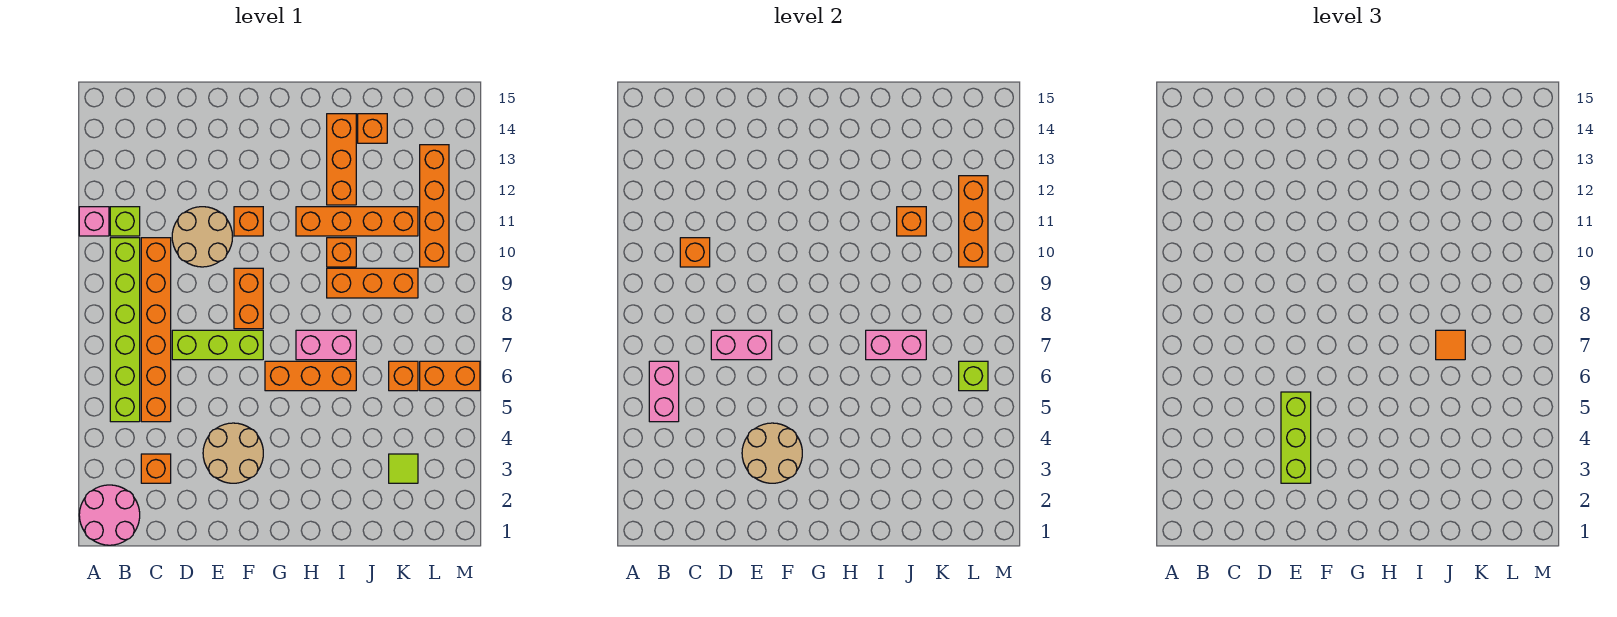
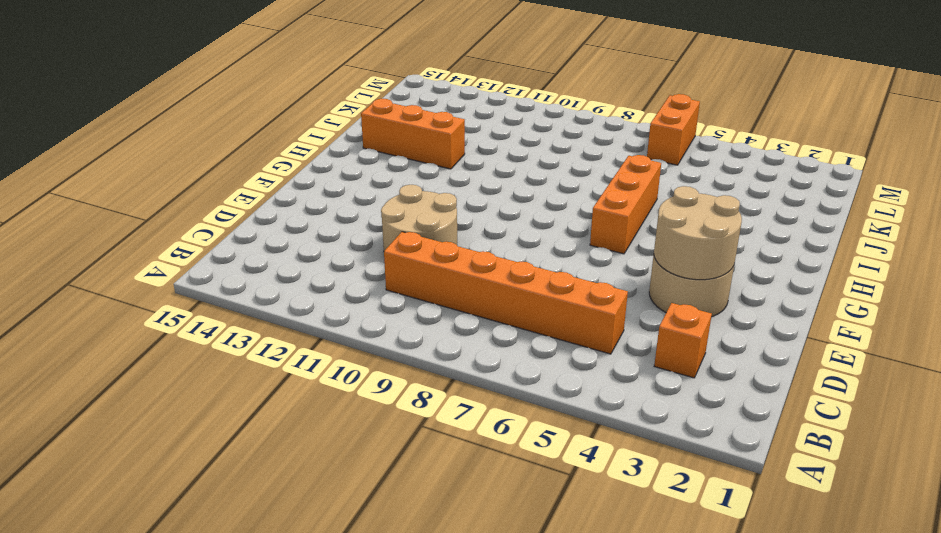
none -> pink round brick A1:B2 level 1
none -> pink brick A11 level 1
none -> lime brick B5:B10 level 1
none -> lime brick B11 level 1

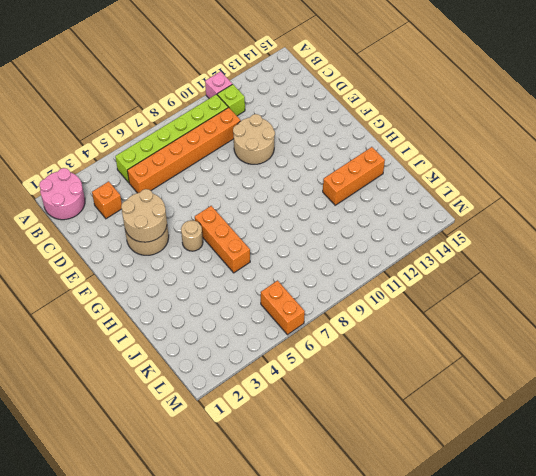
tan round brick G5 level 1 -> none
none -> lime brick D7:F7 level 1
none -> orange brick F8:F9 level 1
none -> orange brick F11 level 1
none -> pink brick H7:I7 level 1

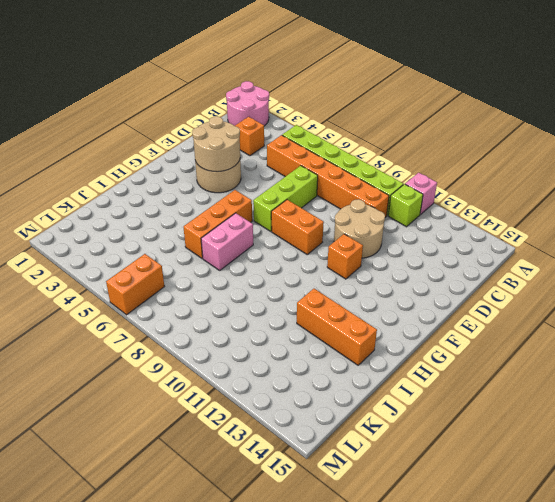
none -> orange brick H11:K11 level 1
none -> orange brick I9:K9 level 1
none -> orange brick I10 level 1
none -> orange brick J14 level 1

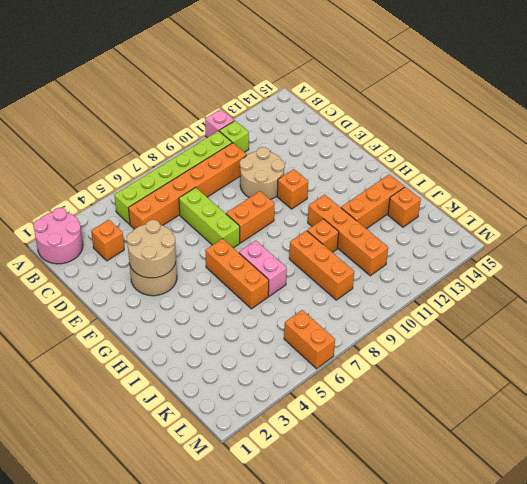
none -> lime tile K3 level 1
none -> orange brick K6 level 1
none -> orange brick L10:L13 level 1
none -> pink brick B5:B6 level 2

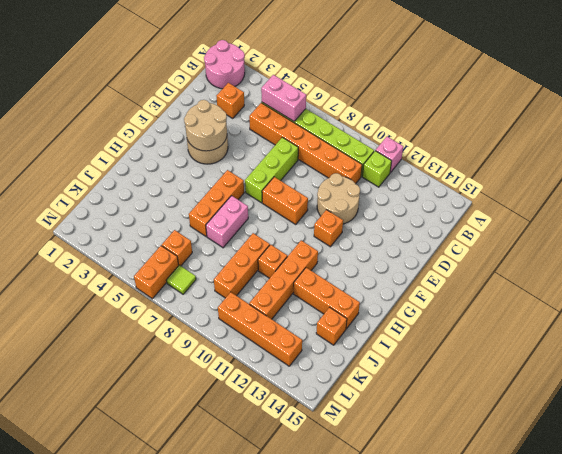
lime tile L7 level 1 -> lime tile K3 level 1
none -> orange brick C10 level 2
none -> pink brick D7:E7 level 2
none -> pink brick I7:J7 level 2
none -> orange brick J11 level 2

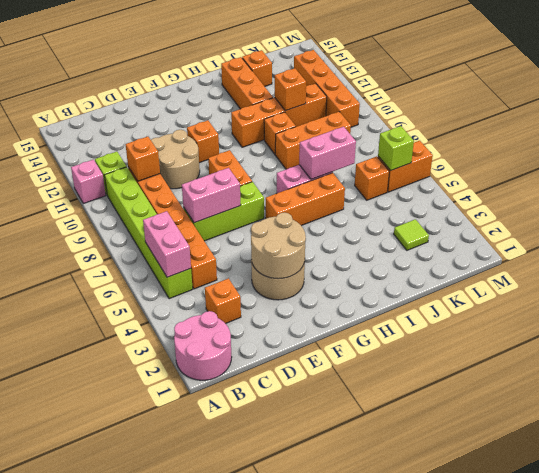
none -> orange brick L10:L12 level 2
none -> lime brick E3:E5 level 3
none -> orange tile J7 level 3

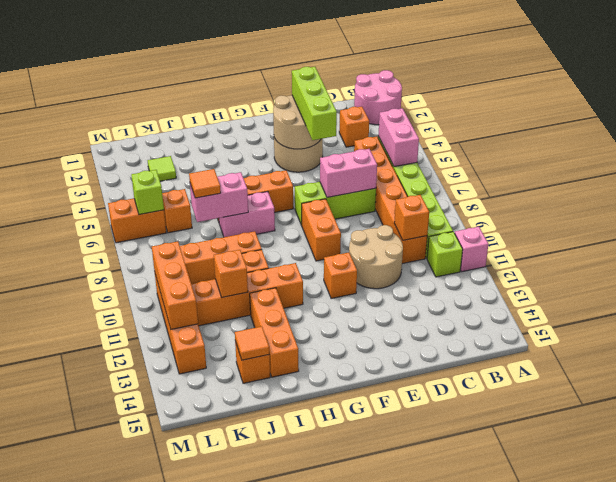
orange tile J14 level 2 -> none

